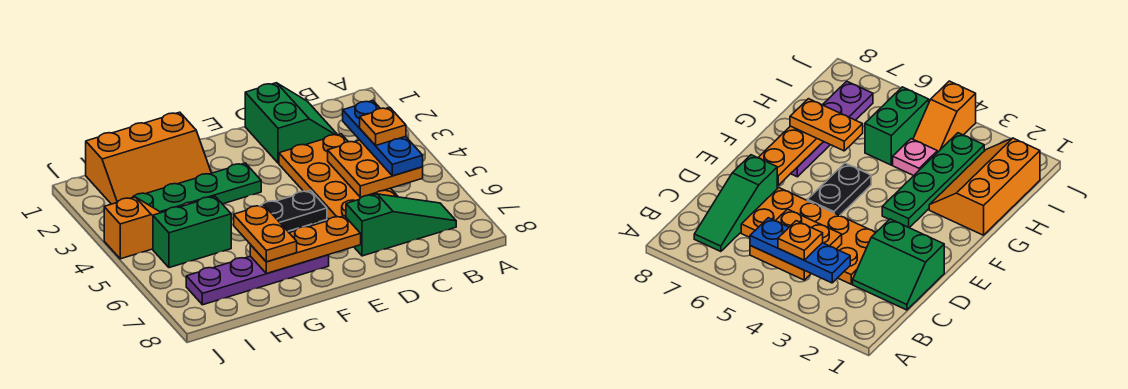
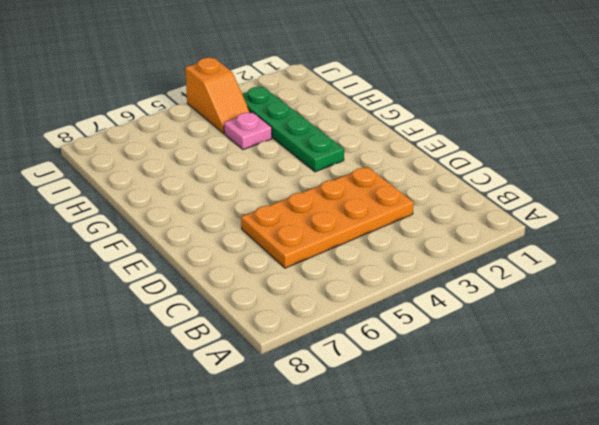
none -> green slope B7:D7 level 1 top D
none -> green slope C1:D2 level 1 top D
none -> black plate E5:F5 level 1

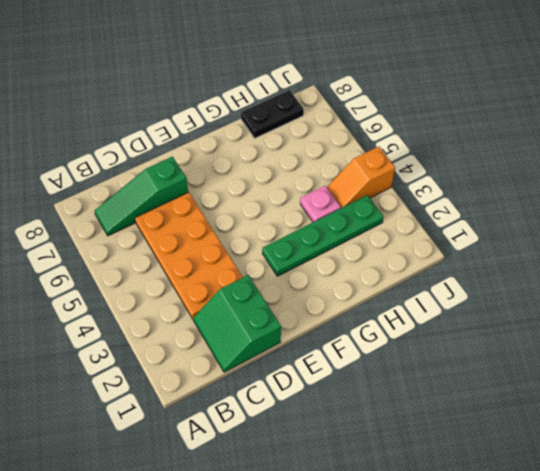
black plate H8:I8 level 1 -> black plate E5:F5 level 1
none -> purple plate F7:I7 level 1
none -> orange slope G1:I2 level 1 top 1
none -> green brick H5:I5 level 1

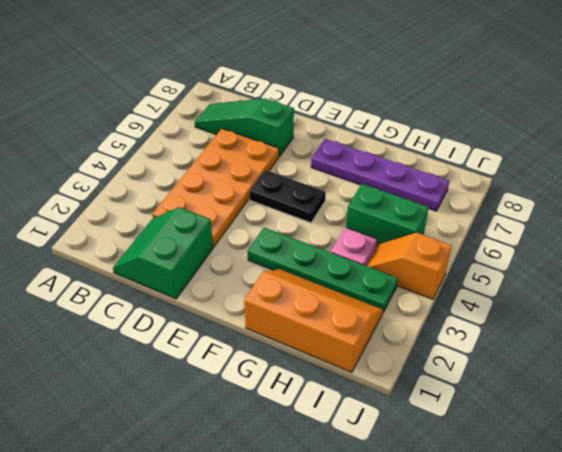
none -> orange plate B4:C5 level 2
none -> orange plate E7:G7 level 2
none -> blue plate B3:B5 level 3

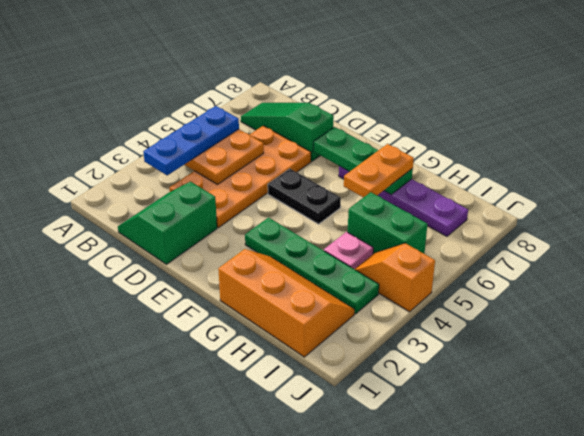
green plate E7:G7 level 2 -> orange plate E7:G7 level 2
none -> orange plate B4 level 4

